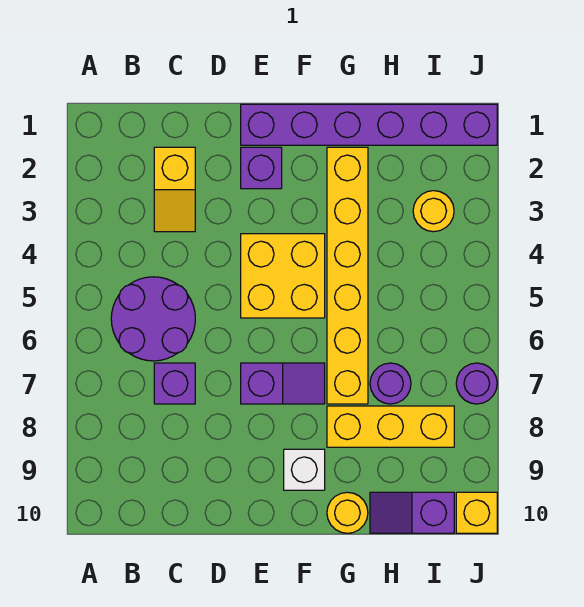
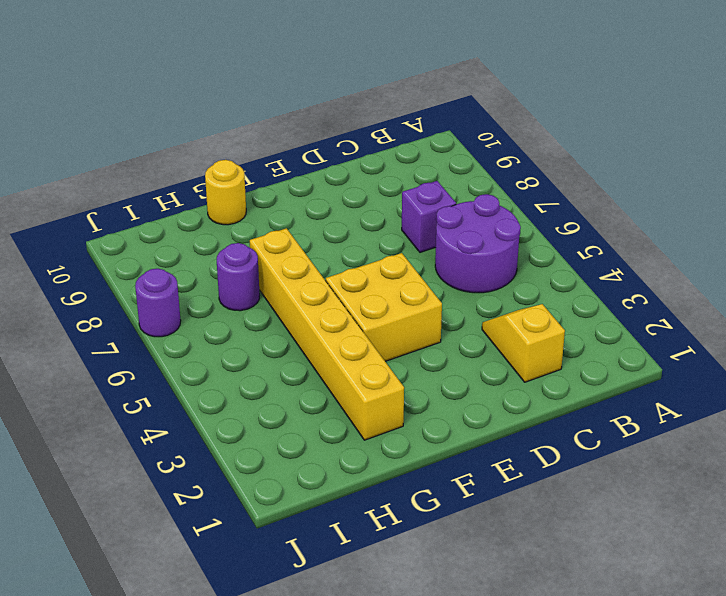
none -> purple brick E1:J1 level 1
none -> purple brick E2 level 1
none -> purple slope E7:F7 level 1 top E

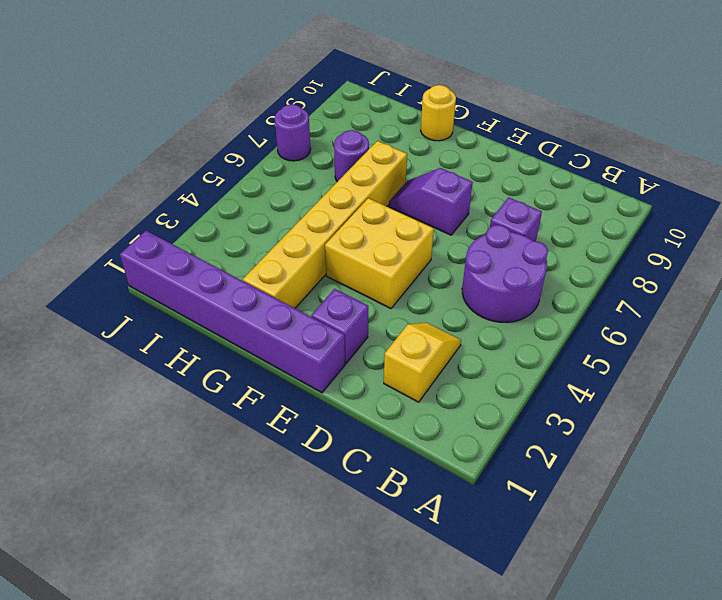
none -> white brick F9 level 1
none -> yellow brick G8:I8 level 1
none -> purple slope H10:I10 level 1 top I

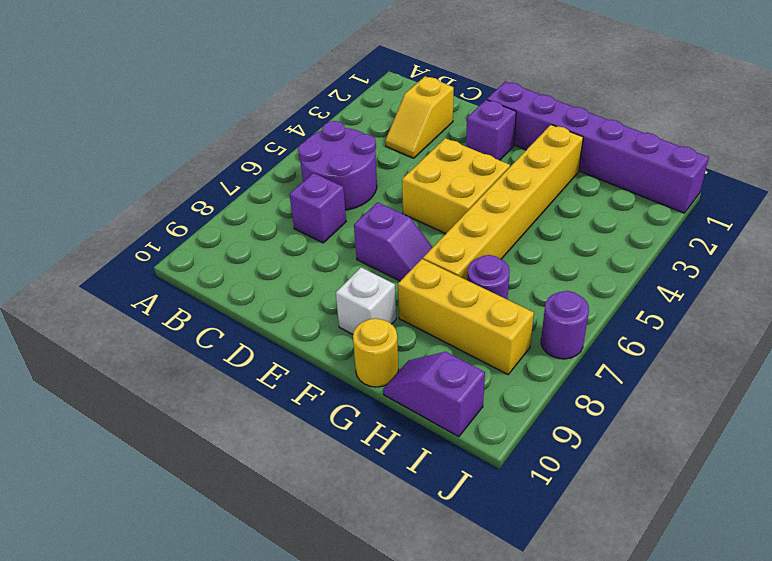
none -> yellow round brick I3 level 1
none -> yellow brick J10 level 1

